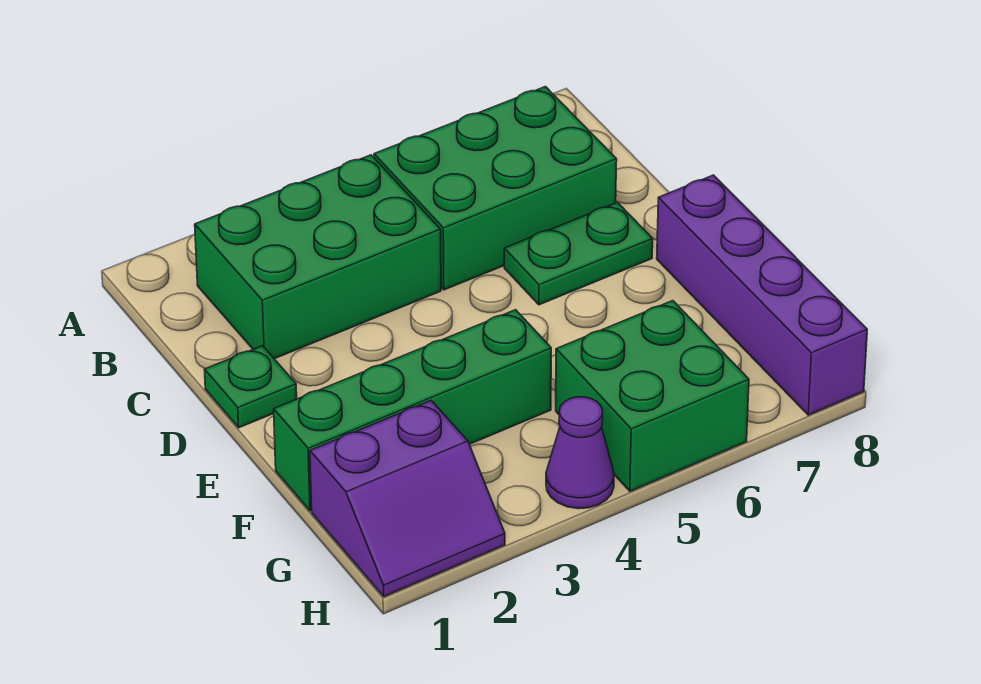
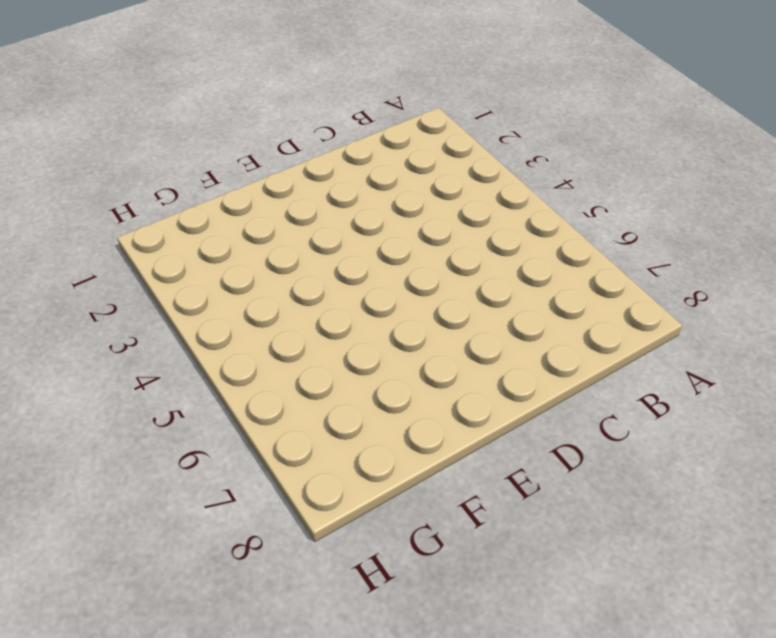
none -> green brick B2:C4 level 1
none -> green brick B5:C7 level 1

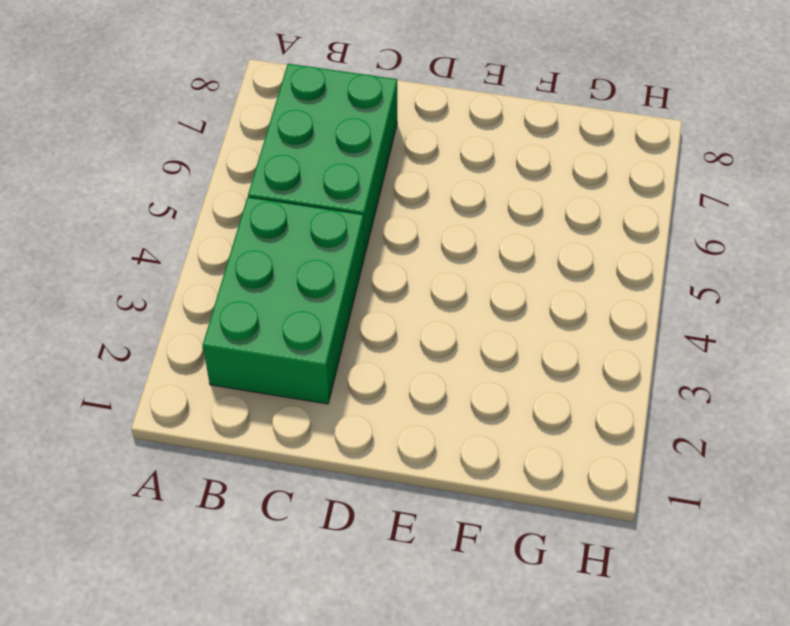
none -> green plate D1 level 1
none -> green plate D6:D7 level 1

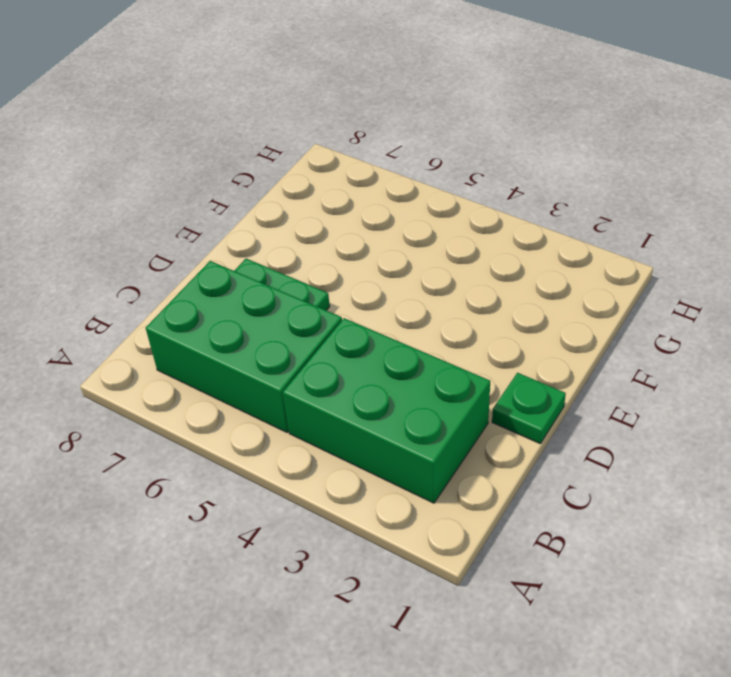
none -> purple brick E8:H8 level 1
none -> green brick F1:F4 level 1

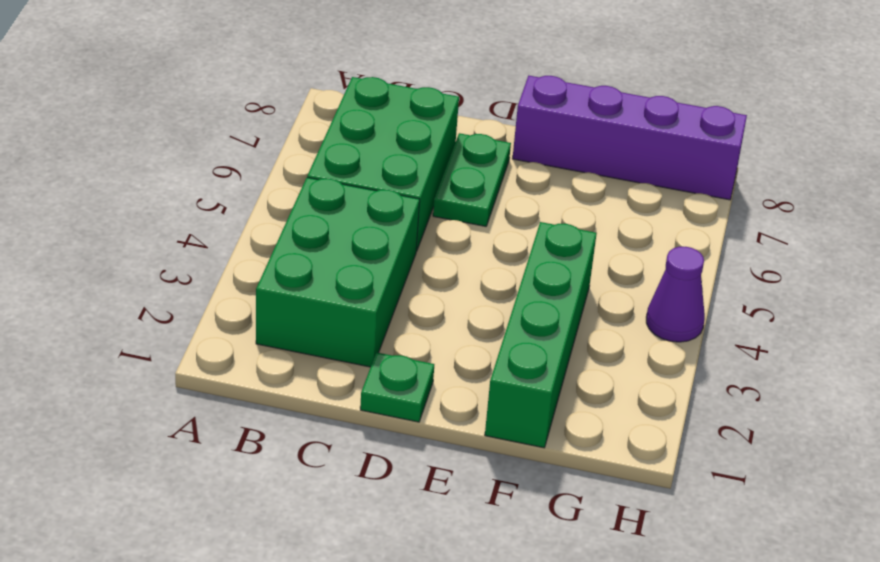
none -> purple slope G1:H2 level 1 top G
none -> green brick G5:H6 level 1

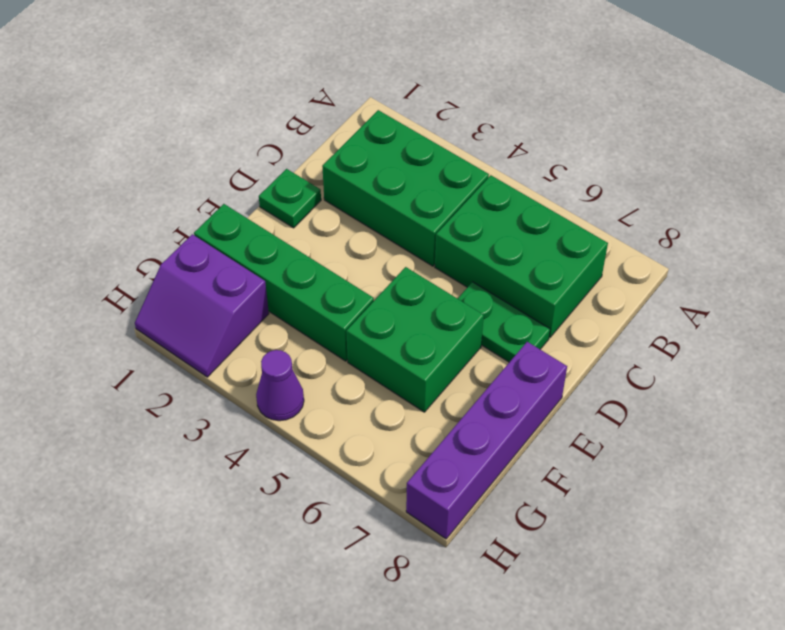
green brick E5:F6 level 1 -> green brick G5:H6 level 1

